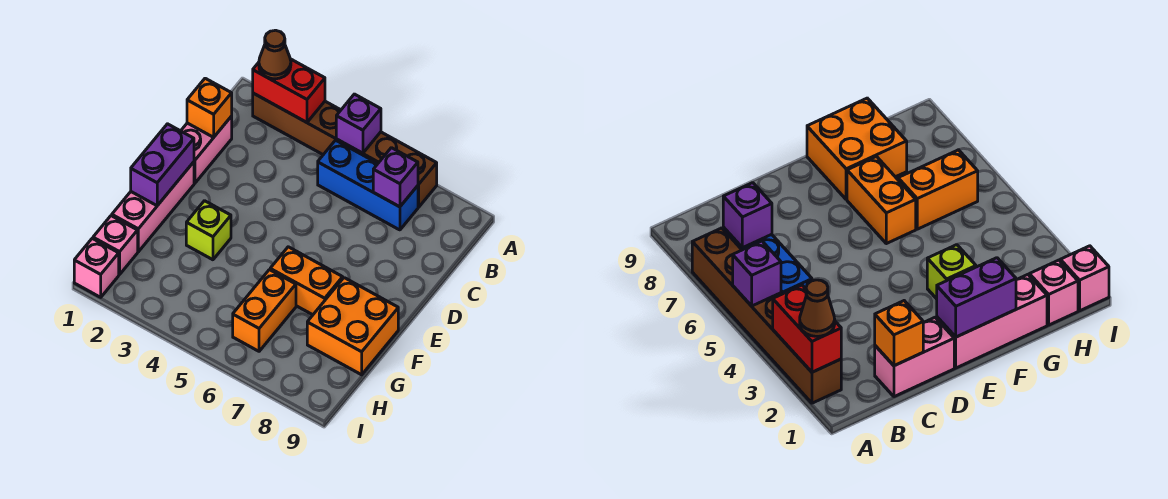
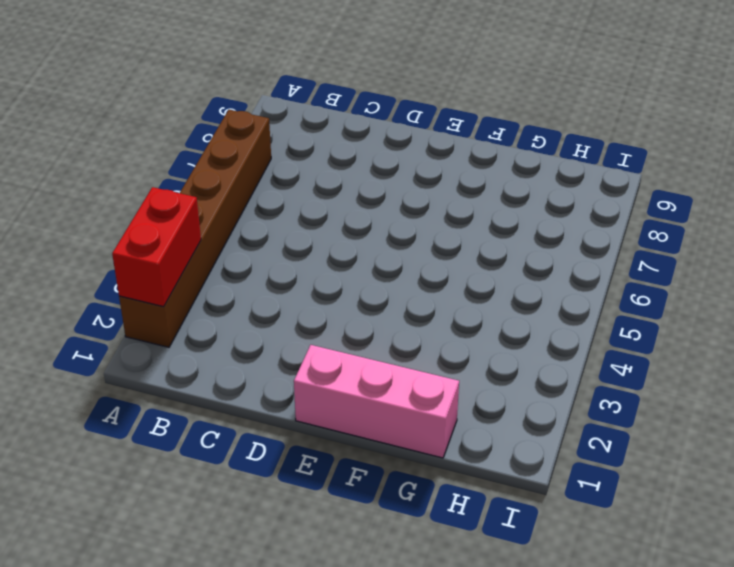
none -> blue brick B5:B7 level 1
none -> pink brick C1:D1 level 1
none -> lime brick F3 level 1

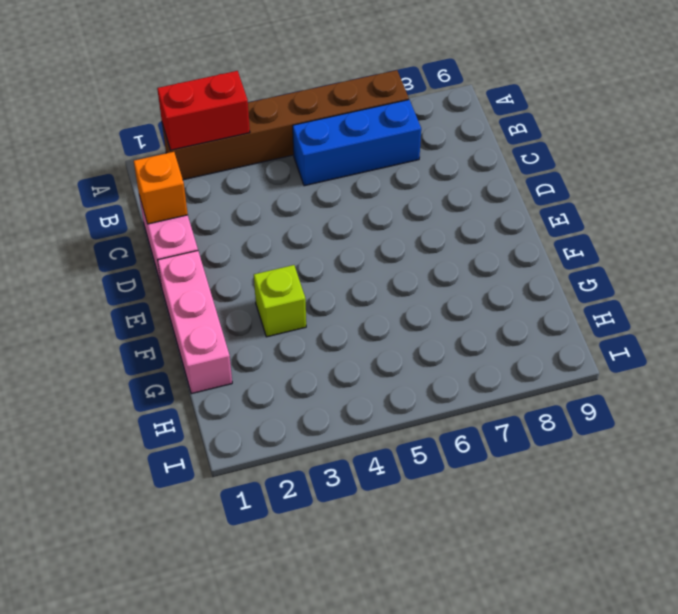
none -> orange brick F6:F7 level 1
none -> orange brick F8:G9 level 1
none -> orange brick G6:H6 level 1

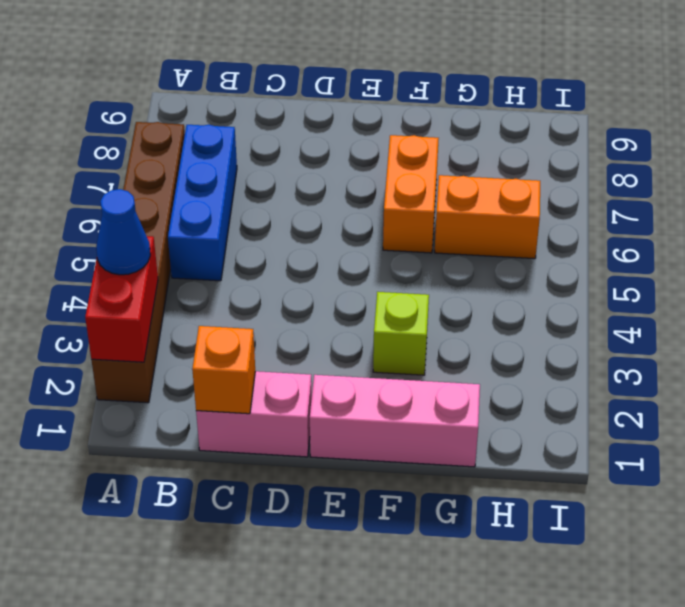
blue cone A3 level 3 -> none
none -> orange brick F8:G9 level 1
none -> pink brick H1 level 1
none -> pink brick I1 level 1

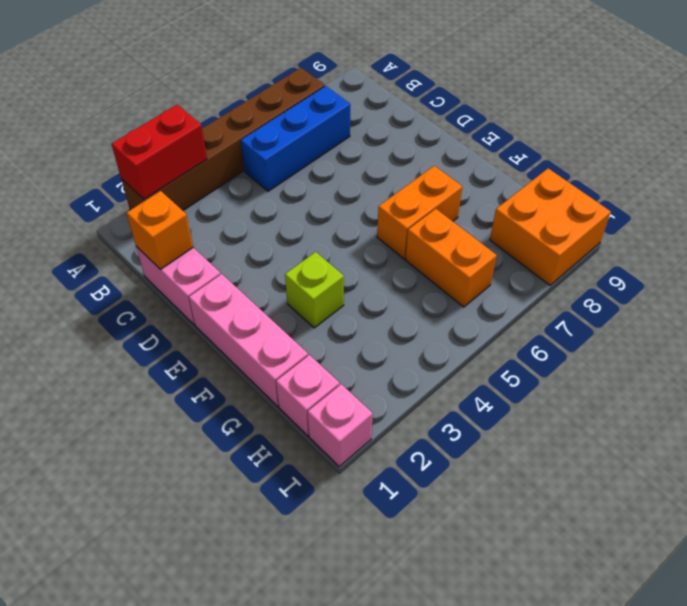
orange brick H8:I9 level 1 -> orange brick F8:G9 level 1
none -> purple brick A5 level 2
none -> purple brick B7 level 2
none -> purple brick E1:F1 level 2

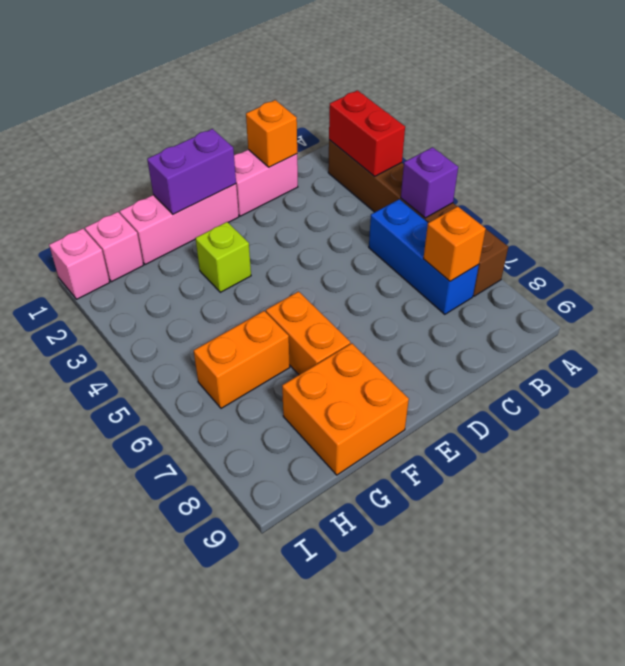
orange brick B7 level 2 -> purple brick B7 level 2
none -> brown cone A2 level 3

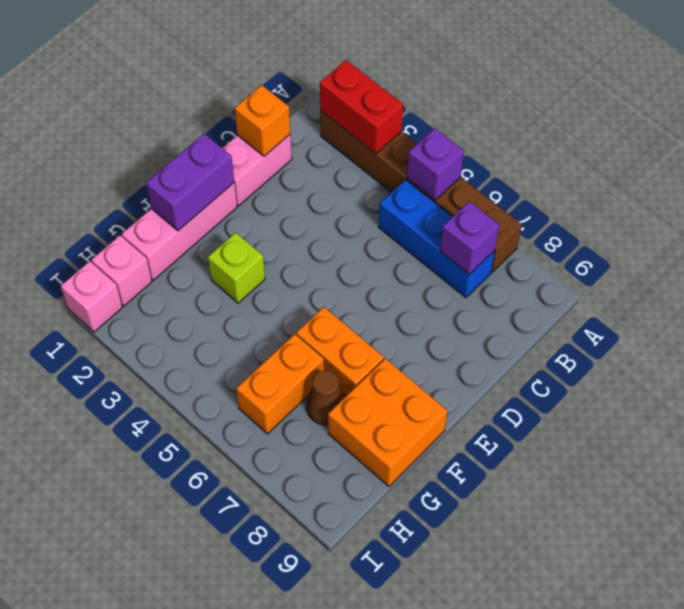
brown cone G7 level 1 -> brown cone A2 level 3

